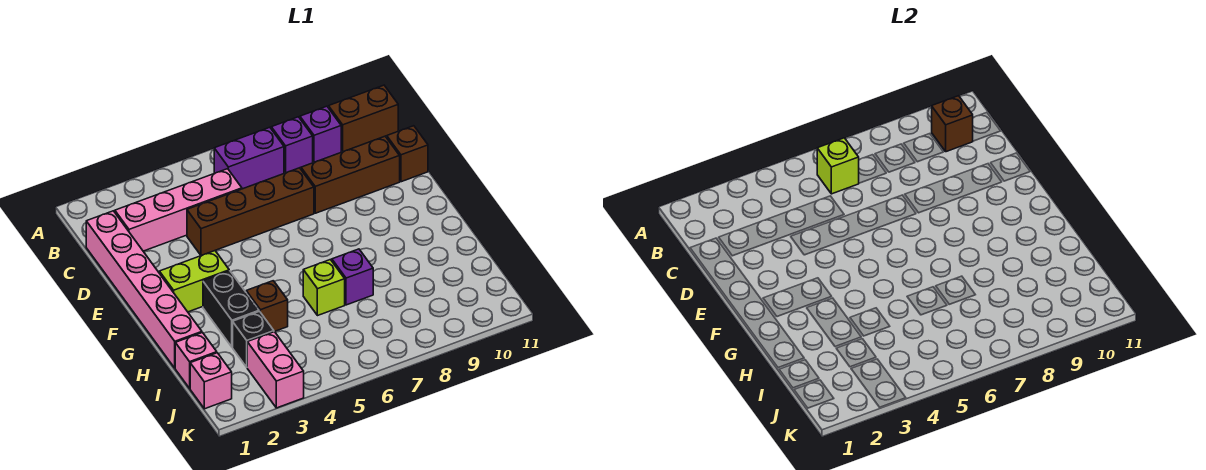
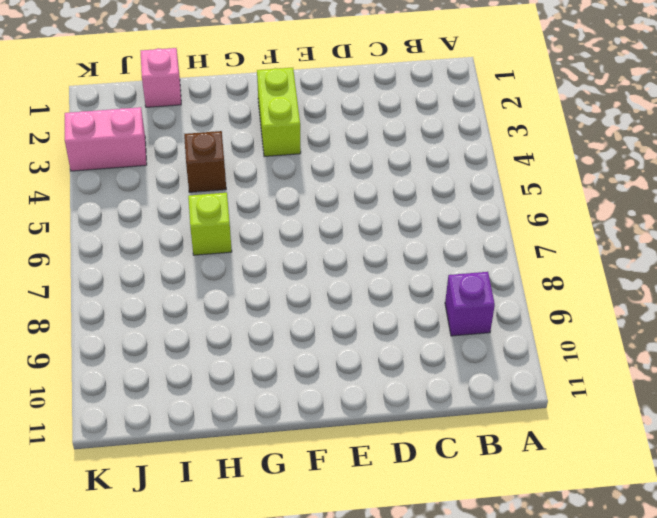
none -> purple brick B6:B7 level 1
none -> purple brick B8 level 1
none -> brown brick B10:B11 level 1

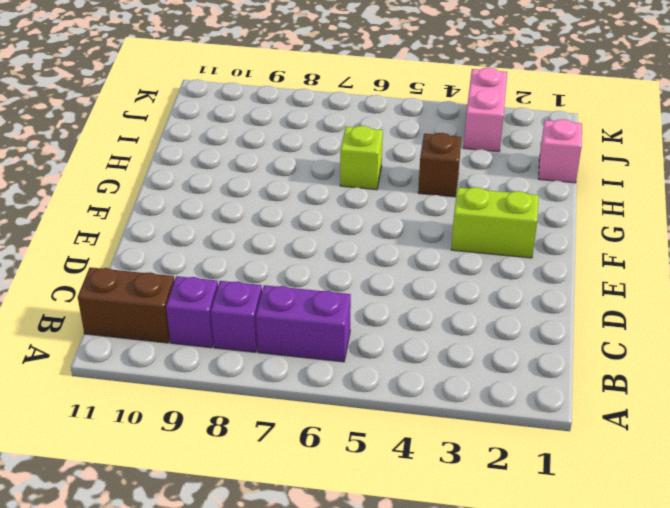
none -> pink brick C1:H1 level 1
none -> pink brick C2:C5 level 1
none -> brown brick D4:D7 level 1

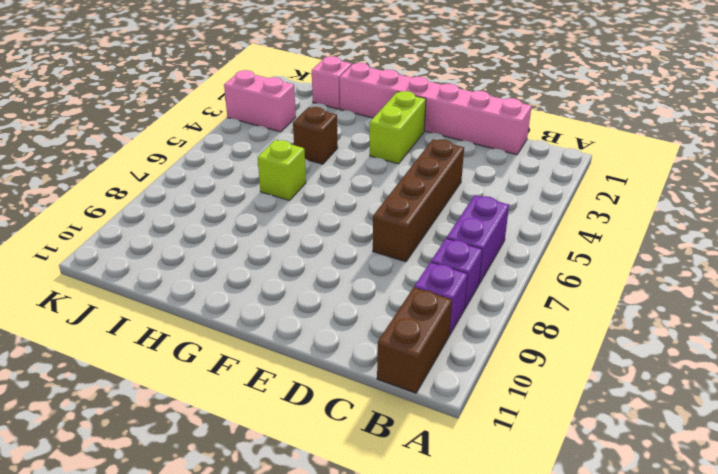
none -> pink brick C2:C5 level 1
none -> brown brick D8:D10 level 1
none -> brown brick D11 level 1

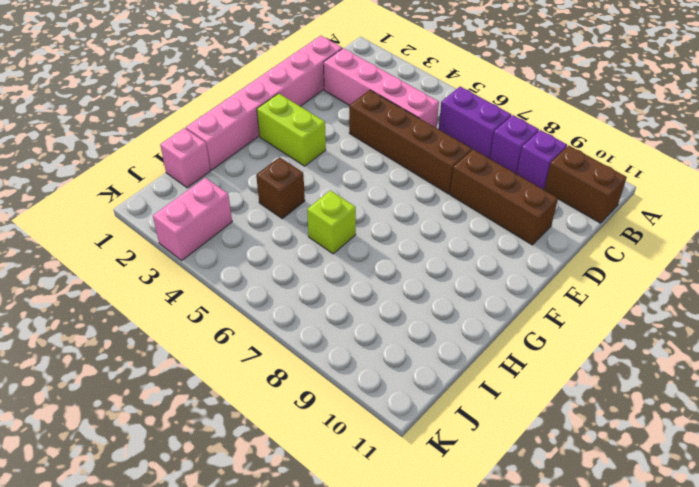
none -> brown brick D11 level 1
none -> black brick G3:H3 level 1
none -> purple brick H7 level 1

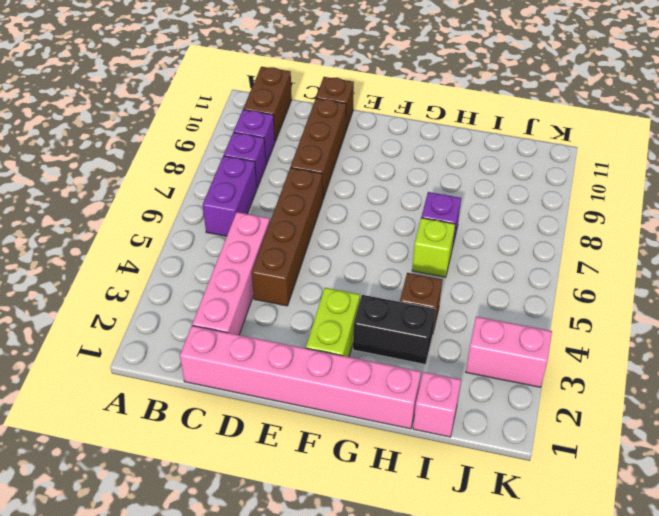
none -> black brick I3 level 1
none -> pink brick J1 level 1
none -> lime brick B6 level 2

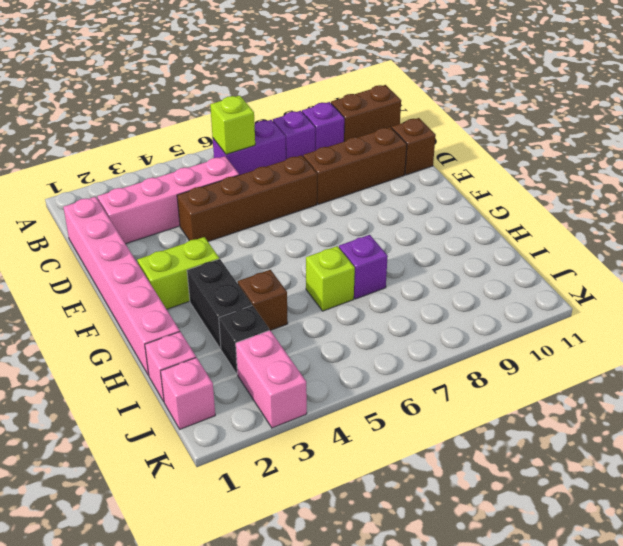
none -> brown brick B10 level 2

